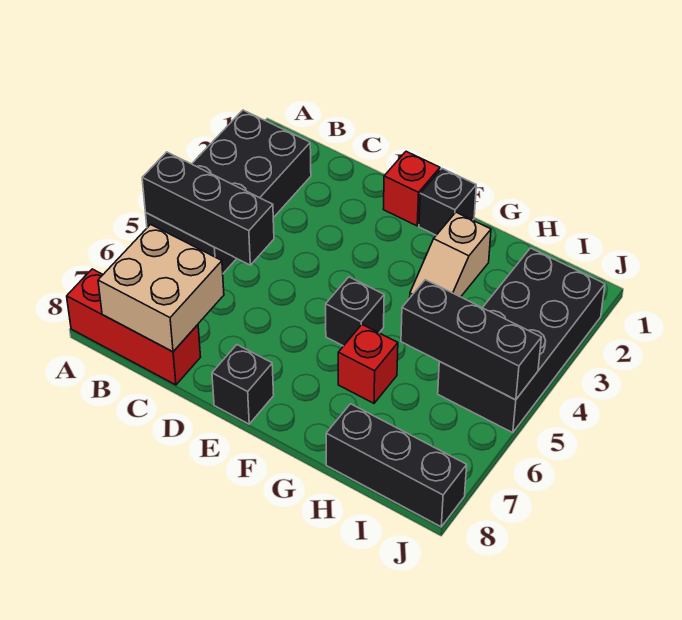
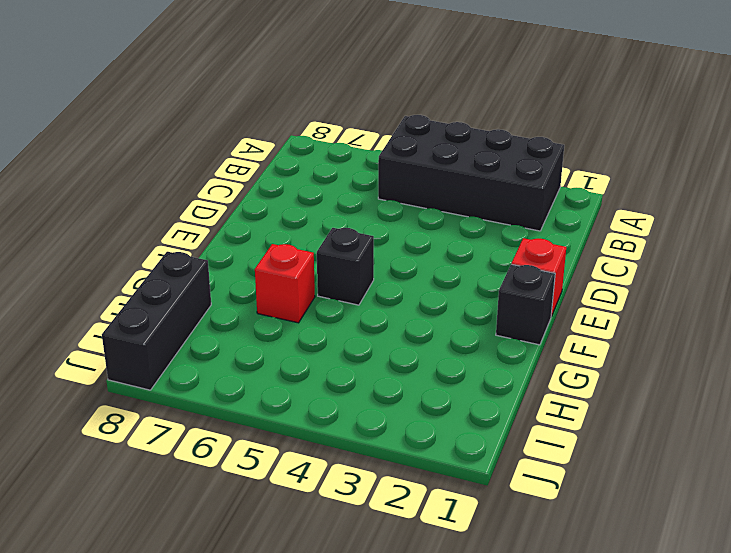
none -> red brick A8:C8 level 1
none -> black brick E8 level 1
none -> tan slope G2:G3 level 1 top 2

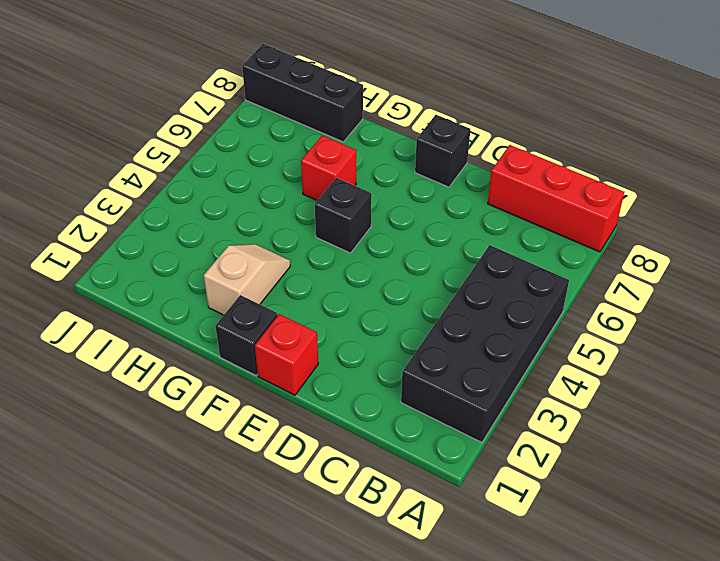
none -> black brick I2:J5 level 1
none -> black brick A5:C5 level 2
none -> tan brick B7:C8 level 2

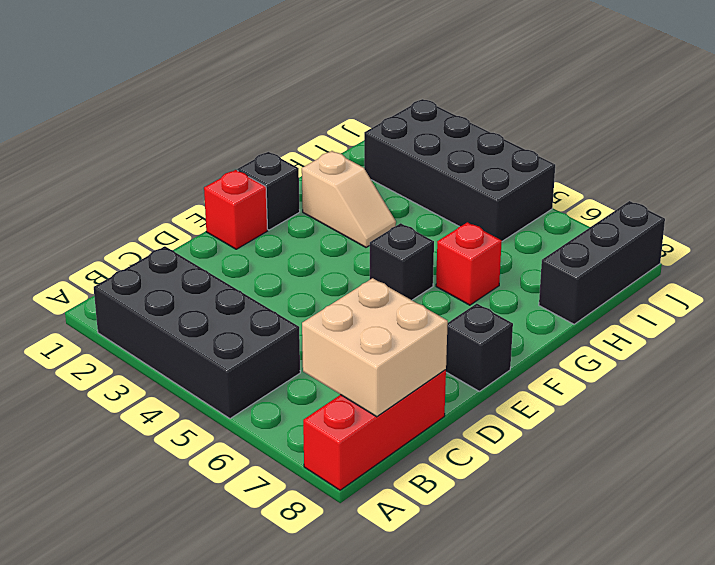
none -> black brick A5:C5 level 2
none -> black brick H5:J5 level 2

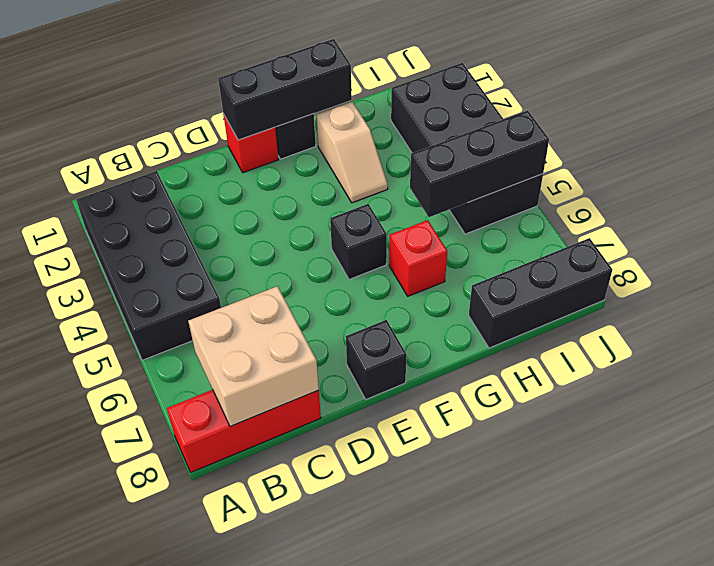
black brick E1:G1 level 2 -> black brick A5:C5 level 2

